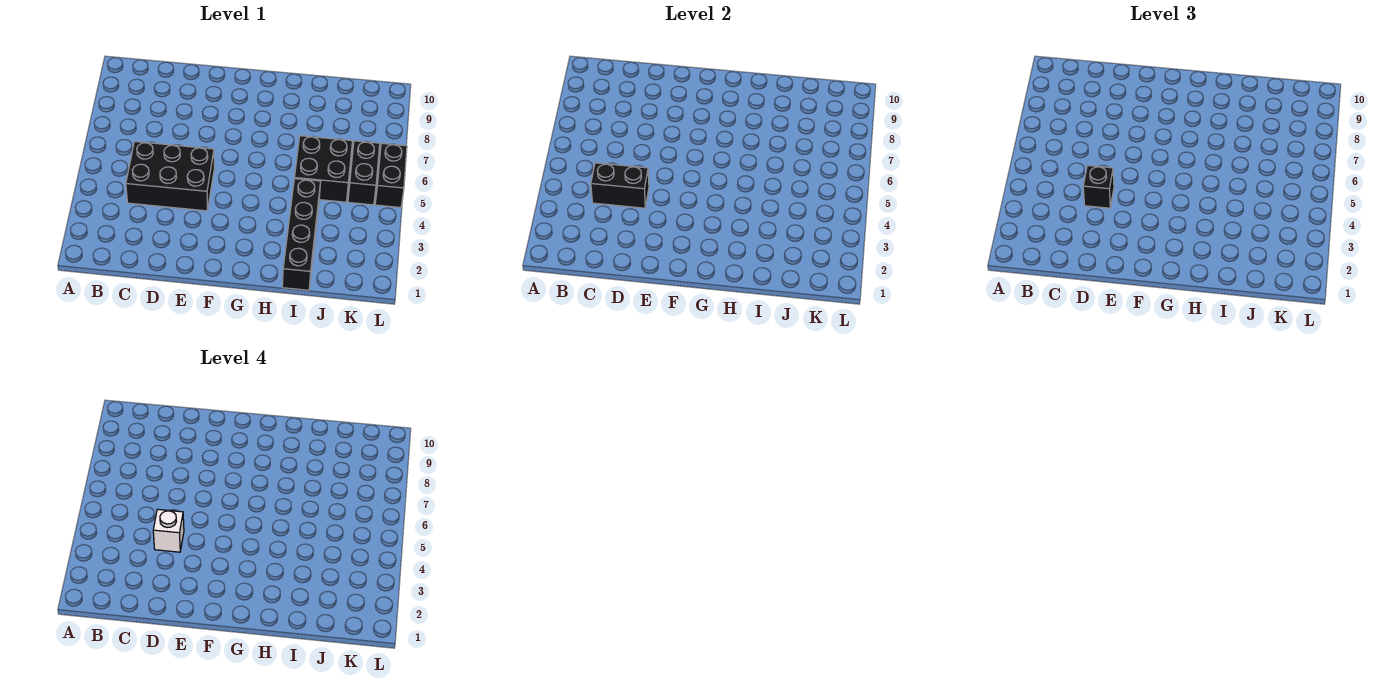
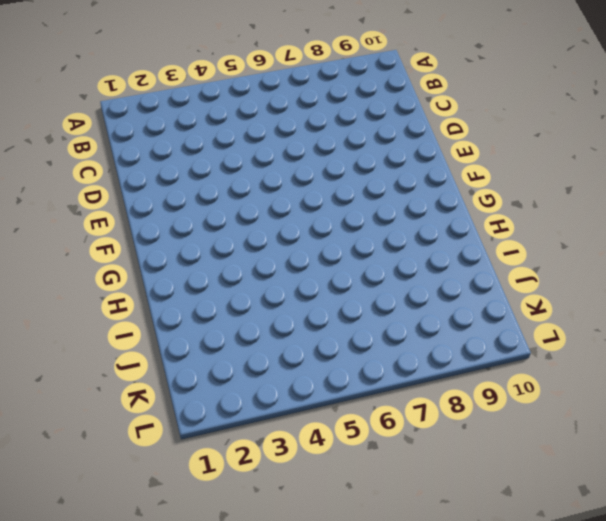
none -> black brick C4:E5 level 1
none -> black brick I1:I4 level 1

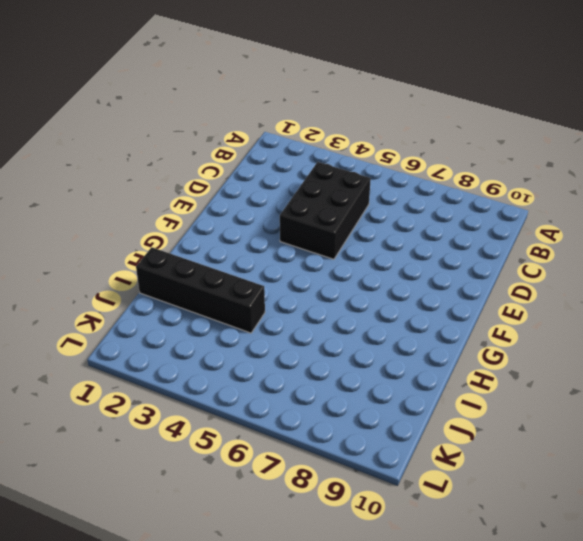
none -> black brick I5:J6 level 1
none -> black brick K5:K6 level 1

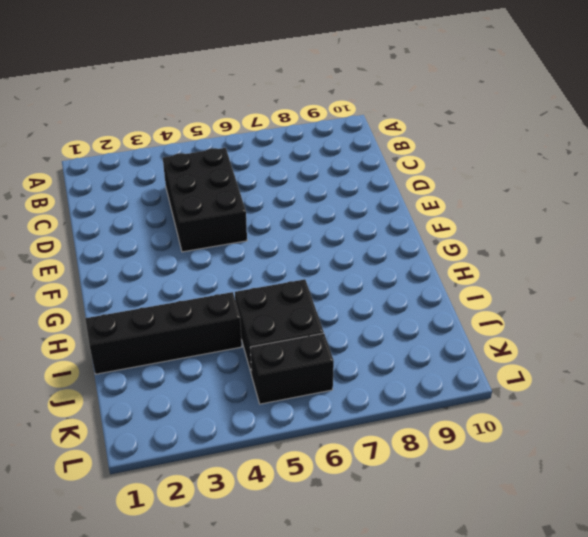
none -> black brick L5:L6 level 1
none -> black brick C4:D4 level 2

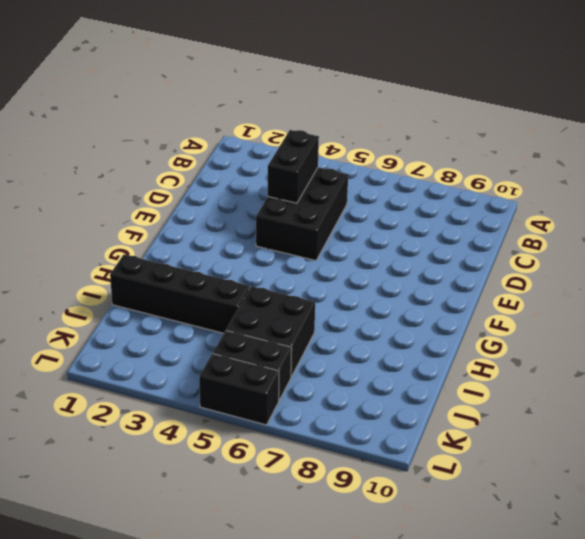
none -> black brick D4 level 3
none -> white brick D4 level 4

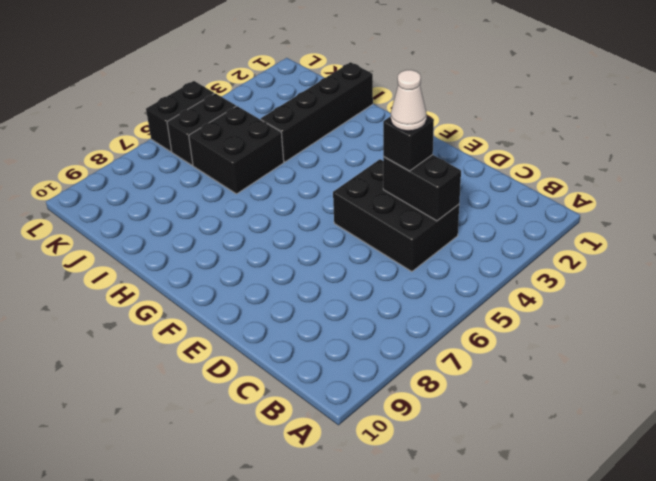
white cone D4 level 4 -> white brick D4 level 4

